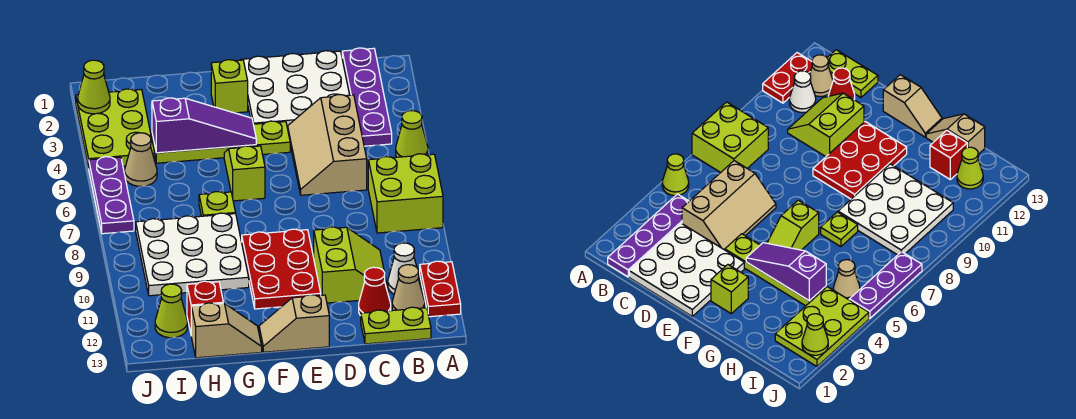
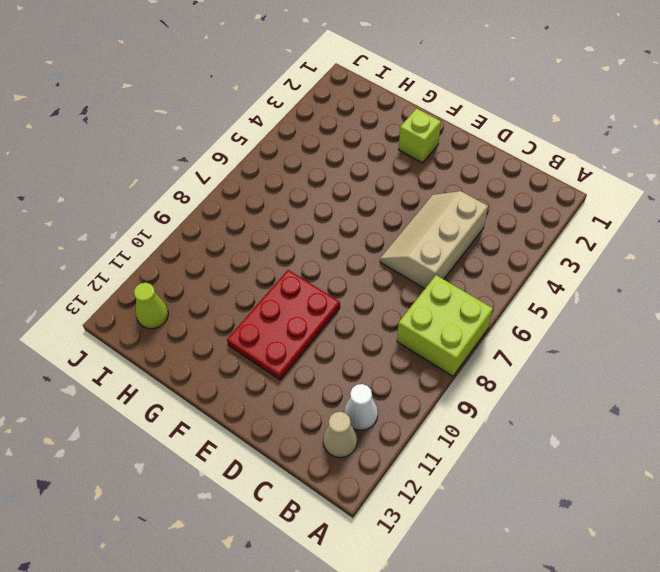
none -> lime cone A5 level 1
none -> red plate A11:A12 level 1
none -> purple plate B1:B4 level 1

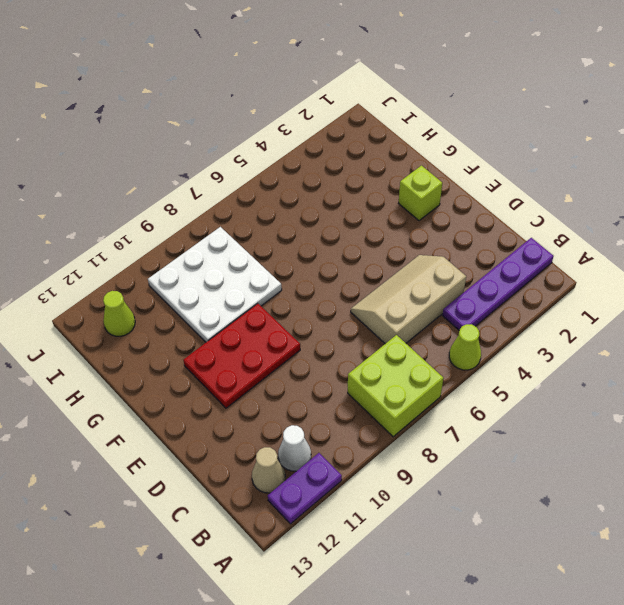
purple plate A11:A12 level 1 -> red plate A11:A12 level 1
none -> lime plate B13:C13 level 1
none -> white plate C1:E3 level 1
none -> lime slope C10:D11 level 1 top D

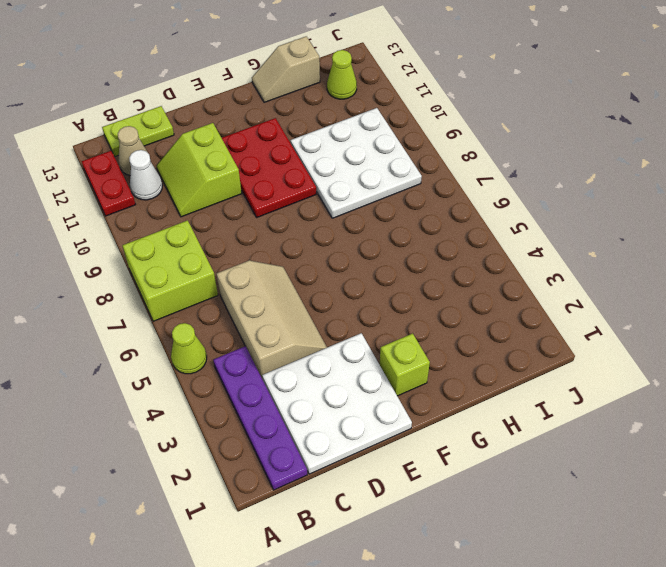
none -> red cone C12 level 1
none -> lime plate E4:H4 level 1
none -> tan slope E13:F13 level 1 top E

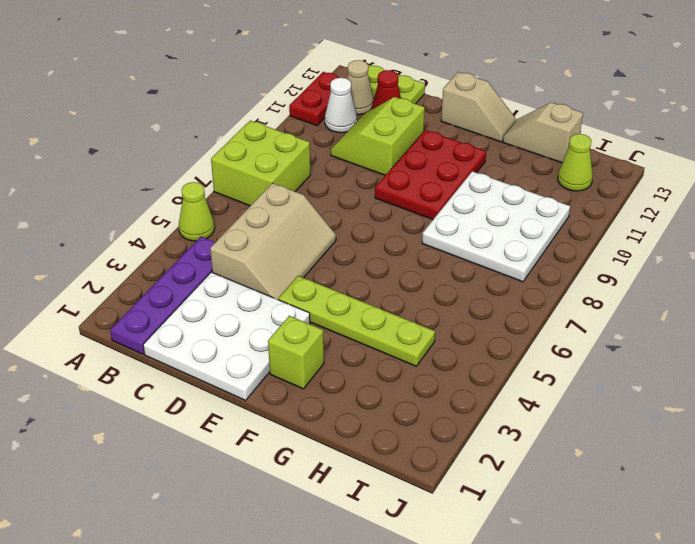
none -> lime slope F5:F6 level 1 top 6
none -> lime plate G7 level 1
none -> red brick H12 level 1

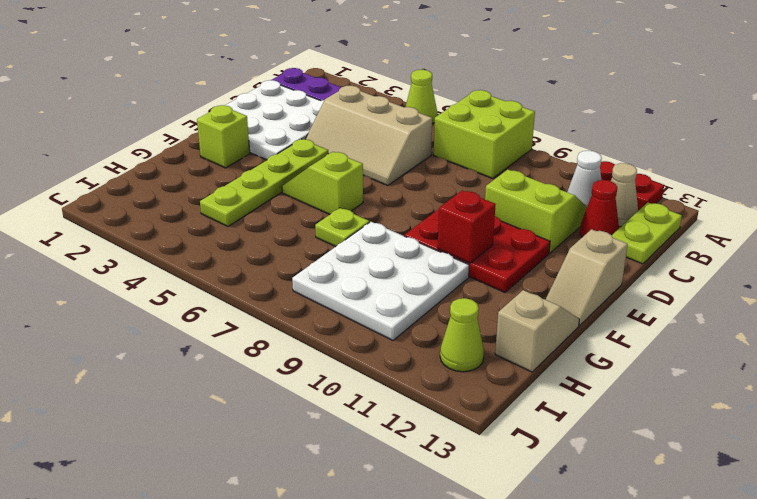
red brick F10 level 2 -> red brick H12 level 1
none -> lime plate I2:J4 level 1
none -> tan cone I5 level 1
none -> purple plate J5:J7 level 1

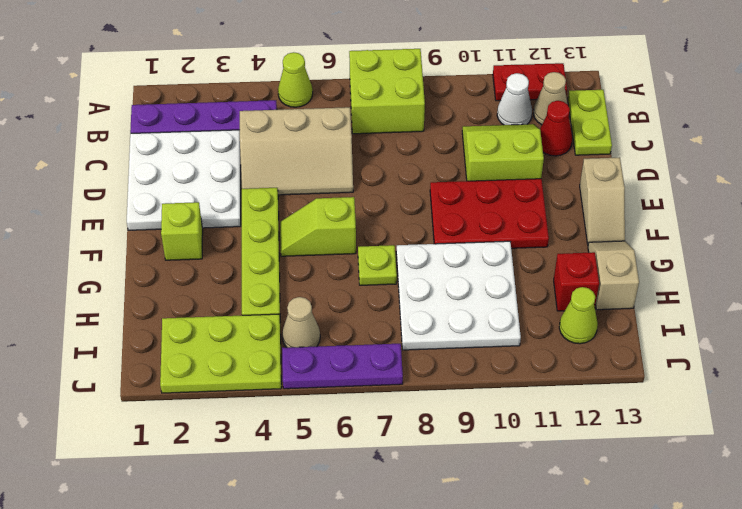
none -> purple slope F4:H4 level 2 top H
none -> lime cone J2 level 2

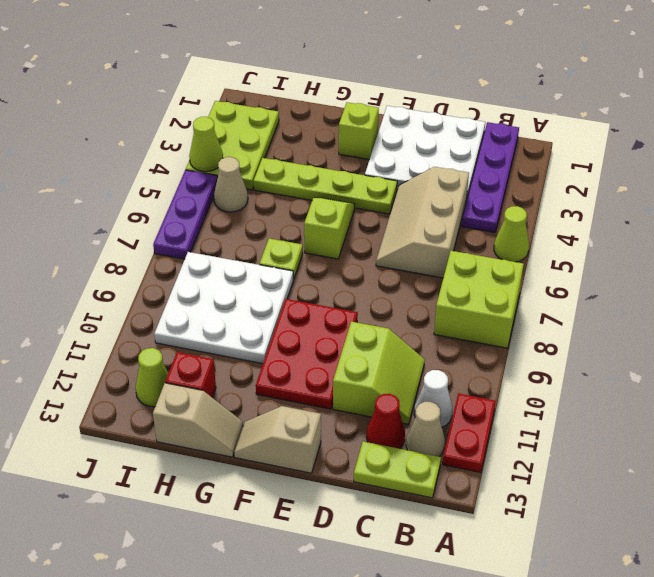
lime cone J4 level 2 -> lime cone J2 level 2
none -> purple slope F4:H4 level 2 top H

